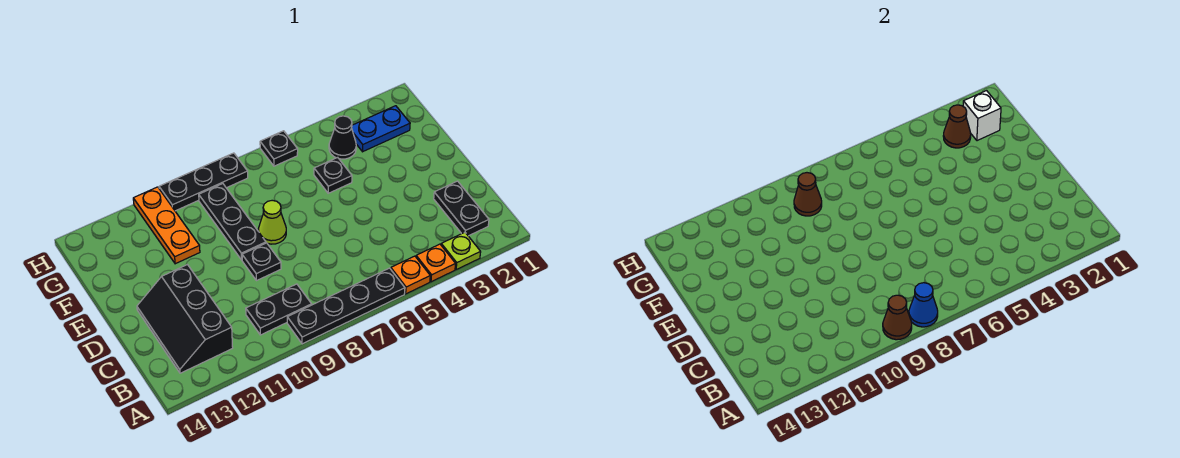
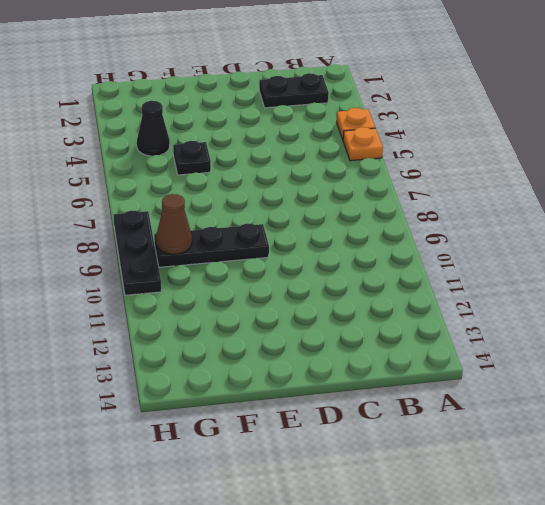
none -> lime plate A3 level 1
none -> black plate A6:A9 level 1
none -> black plate B9:B10 level 1

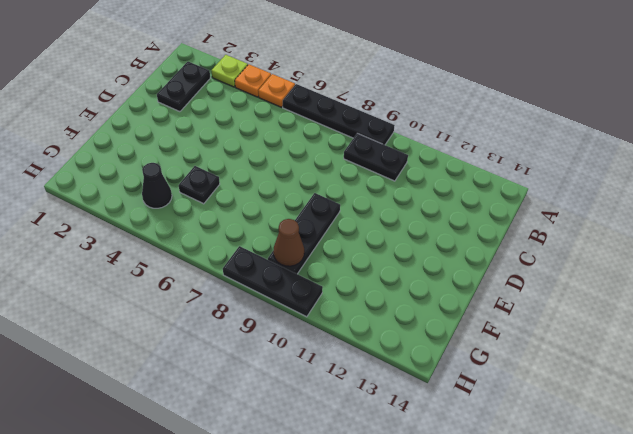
none -> black slope B12:D13 level 1 top 12
none -> black plate D9 level 1
none -> lime cone E8 level 1

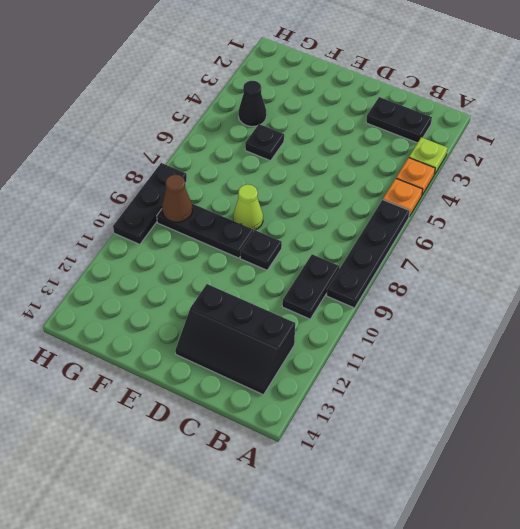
none -> orange plate F11:H11 level 1
none -> blue plate G2:G3 level 1
none -> black plate H6 level 1

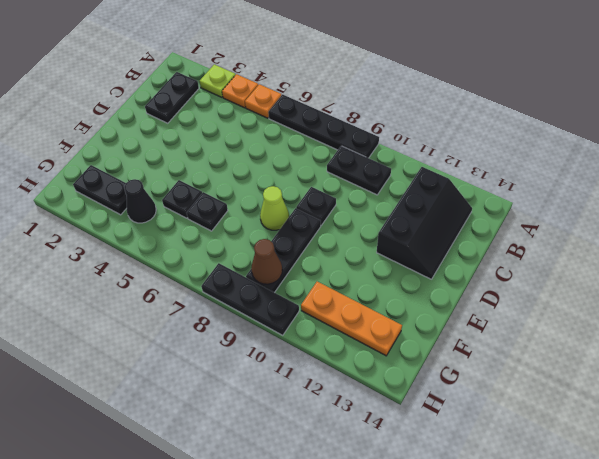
black plate F6 level 1 -> black plate H6 level 1
black plate G2:G3 level 1 -> blue plate G2:G3 level 1
orange plate G11:G13 level 1 -> orange plate F11:H11 level 1
none -> blue cone A8 level 2
none -> brown cone A9 level 2
none -> white brick G2 level 2

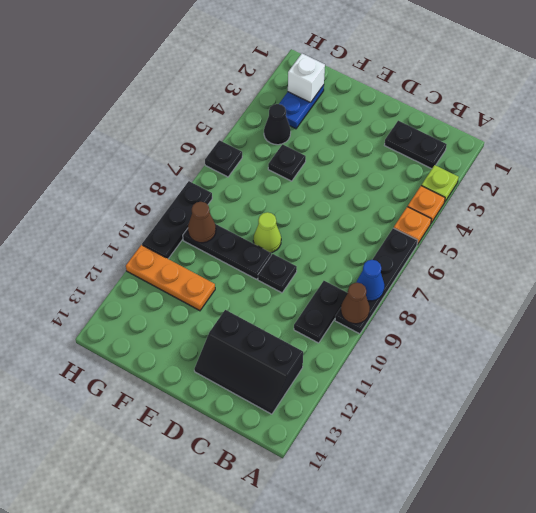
none -> brown cone G3 level 2

